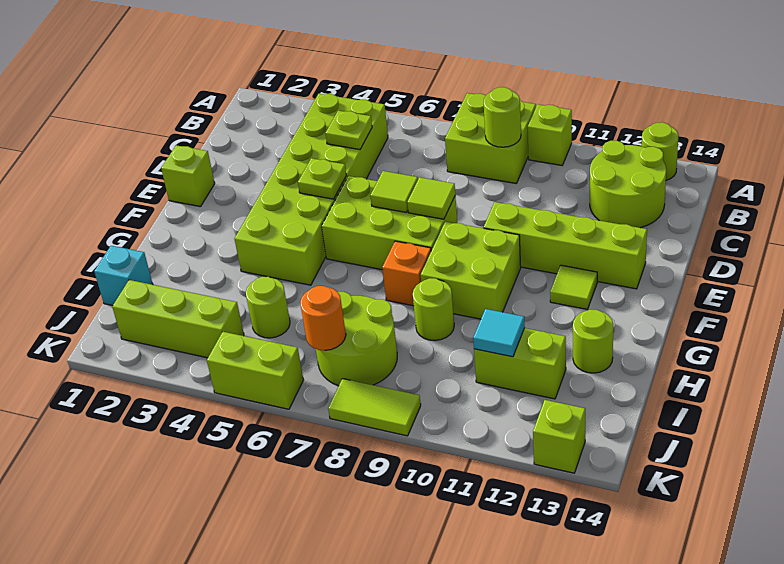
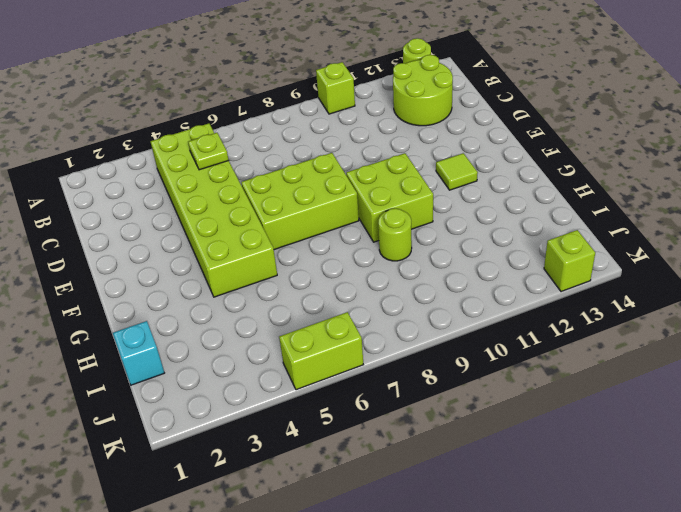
none -> lime brick A8:B9 level 1
none -> lime brick E1 level 1
none -> lime brick E10:E13 level 1

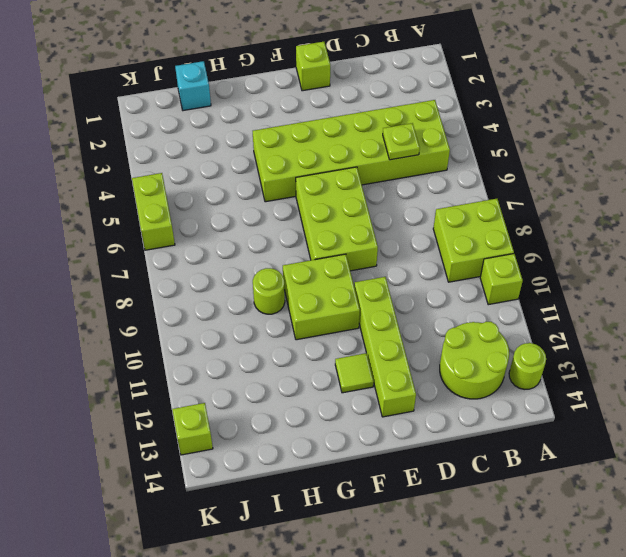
none -> orange brick G8 level 1
none -> lime round brick H13 level 1
none -> lime round brick I5 level 1

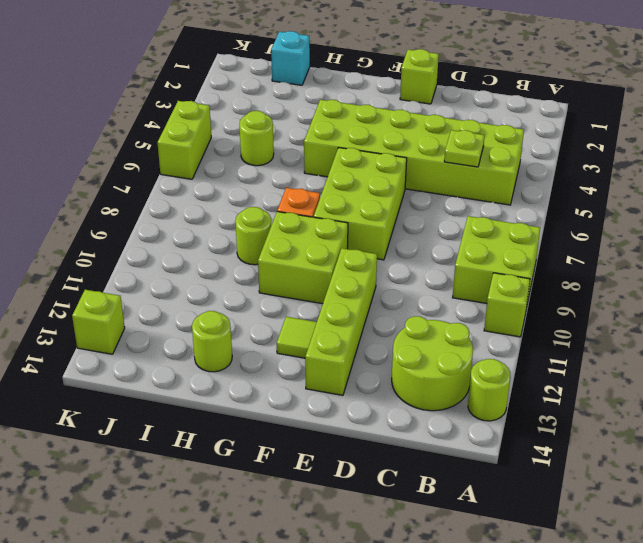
none -> lime round brick I7:J8 level 1
none -> lime brick I11:I12 level 1
none -> lime brick J2:J4 level 1

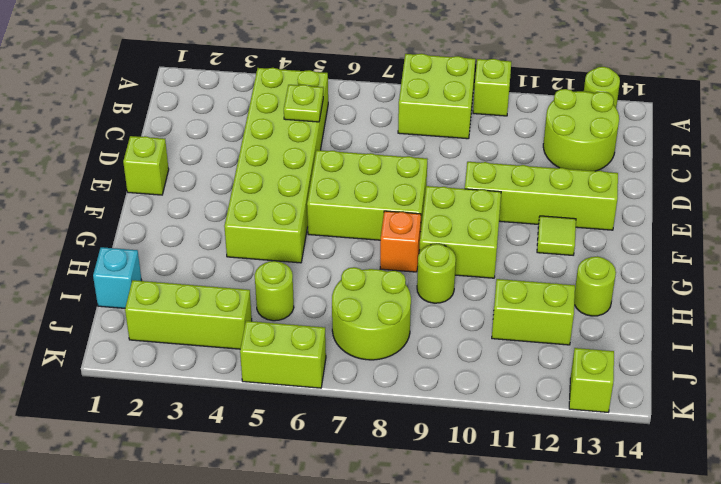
none -> lime tile K8:K9 level 1
none -> lime round brick B9 level 2
none -> lime plate E5 level 2

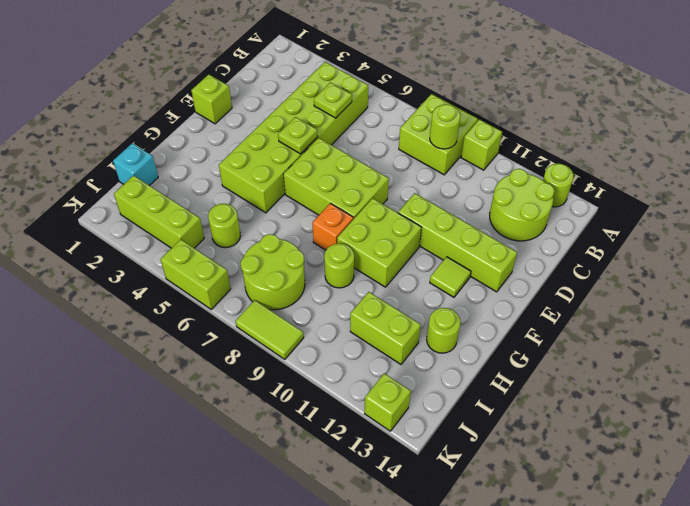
none -> lime tile E7 level 2
none -> lime tile E8 level 2
none -> cyan tile I11 level 2

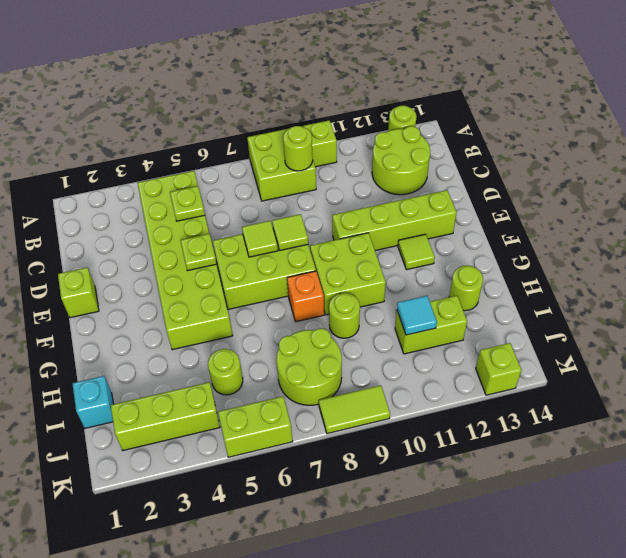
none -> orange round brick J7 level 2

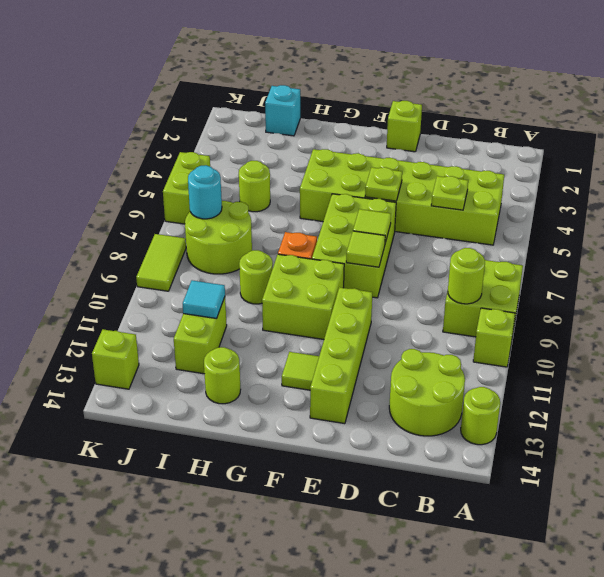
cyan round brick J7 level 2 -> orange round brick J7 level 2
none -> lime brick J2:J4 level 1

